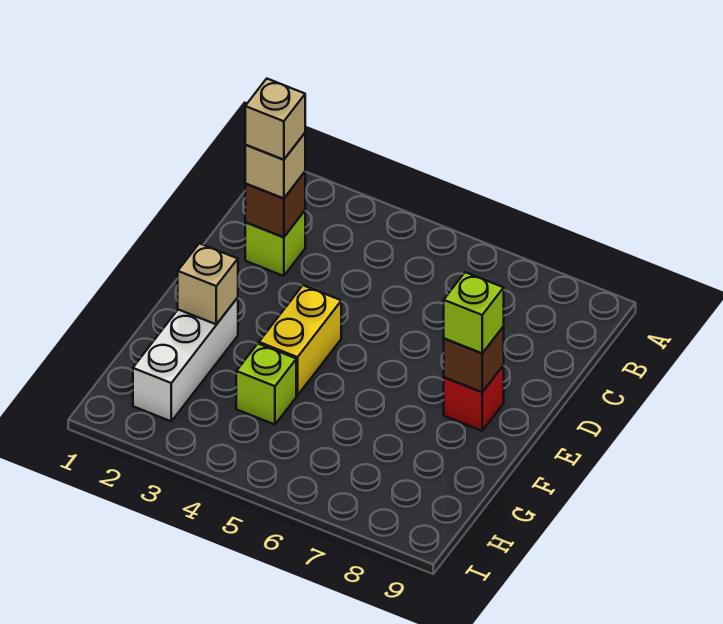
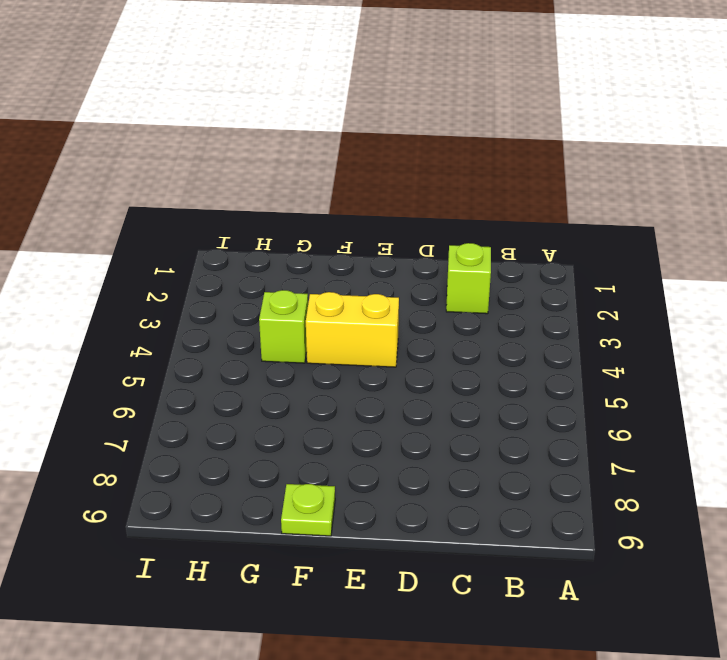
lime plate F9 level 1 -> none
none -> red brick E8 level 1
none -> white brick F2:H2 level 1

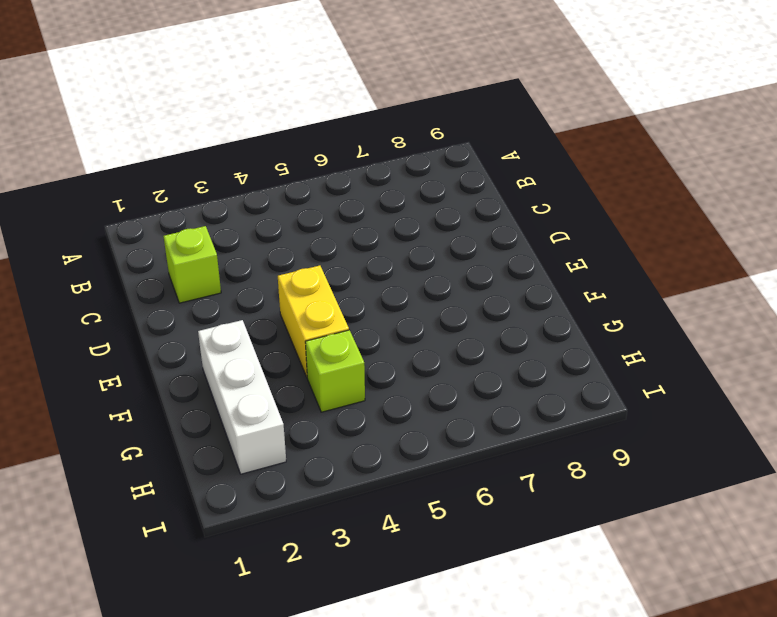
none -> red brick E8 level 1
none -> brown brick C2 level 2

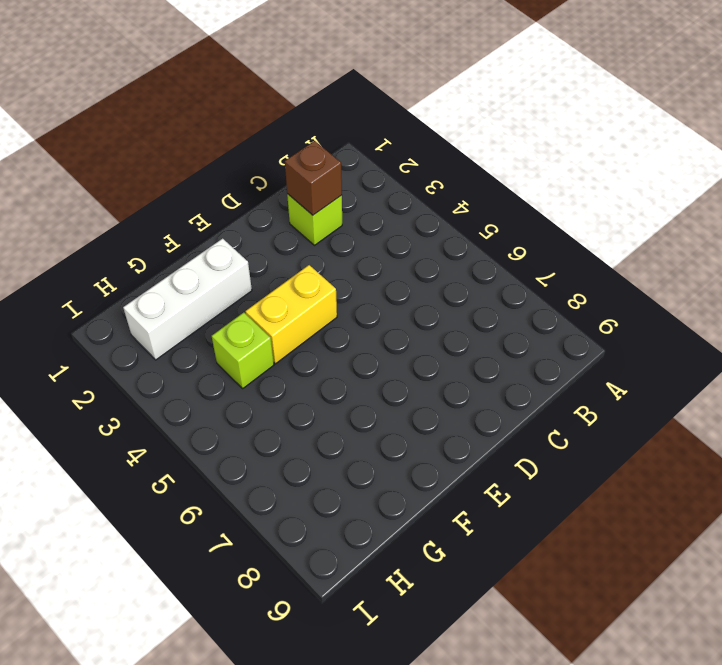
none -> red brick E8 level 1
none -> brown brick E8 level 2

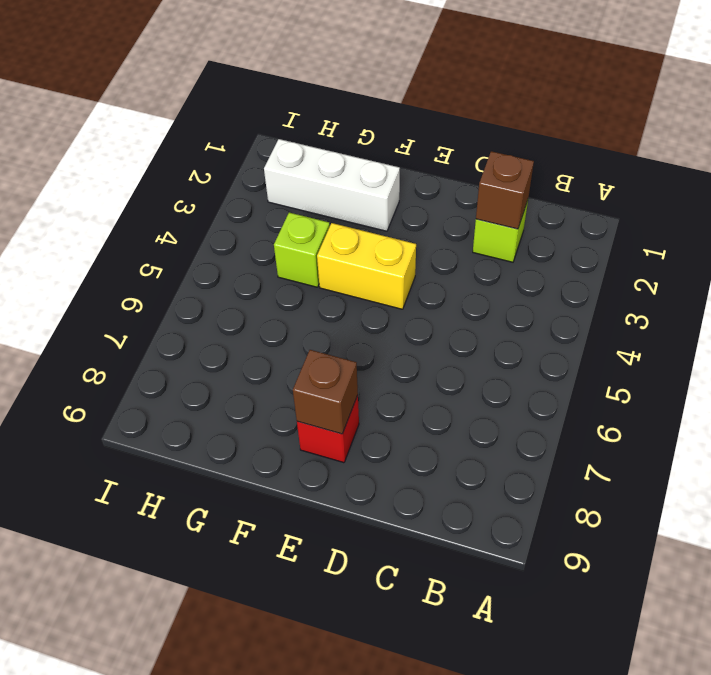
none -> tan brick F2 level 2
none -> tan brick C2 level 3

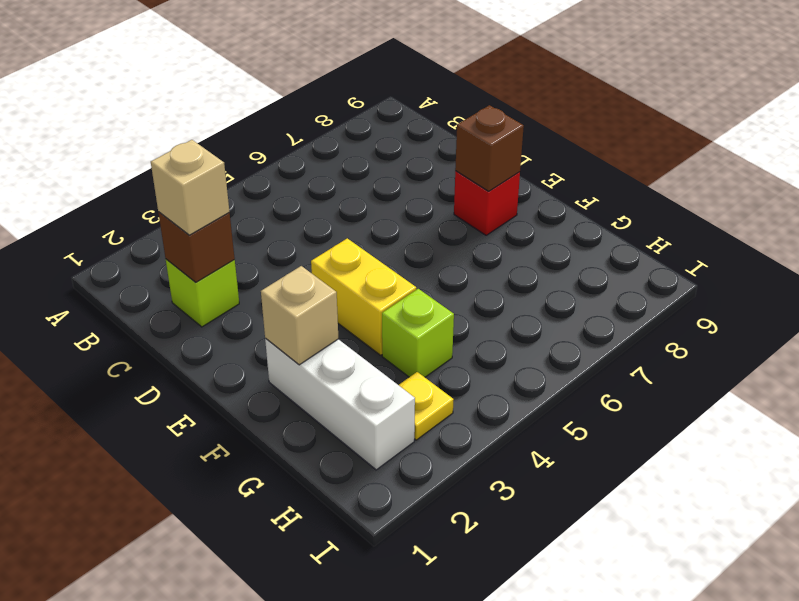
yellow plate H3 level 1 -> none
none -> lime brick E8 level 3
none -> tan brick C2 level 4

